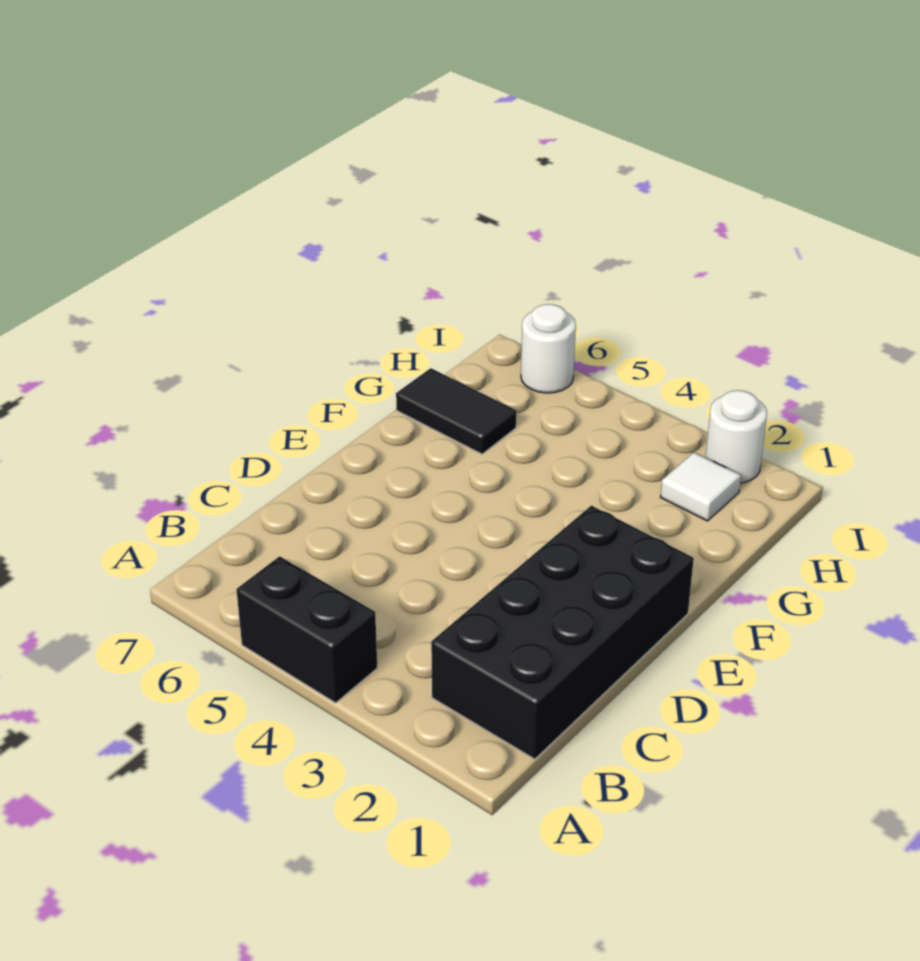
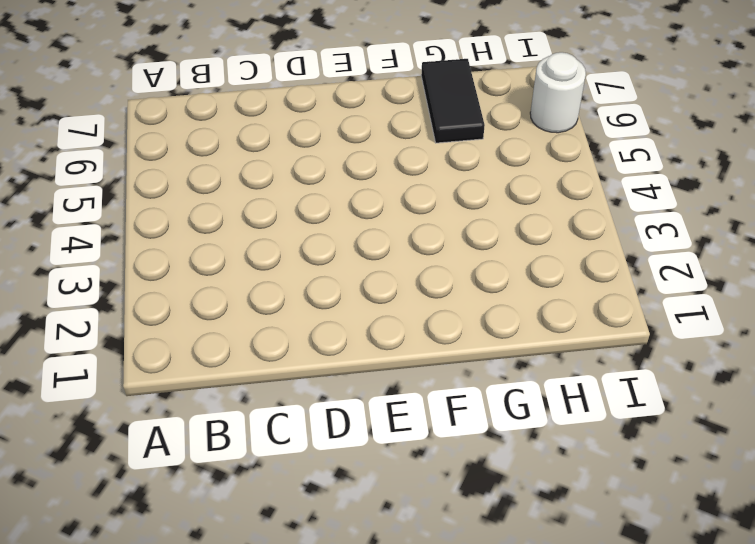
none -> black brick A4:A5 level 1
none -> black brick B1:E2 level 1

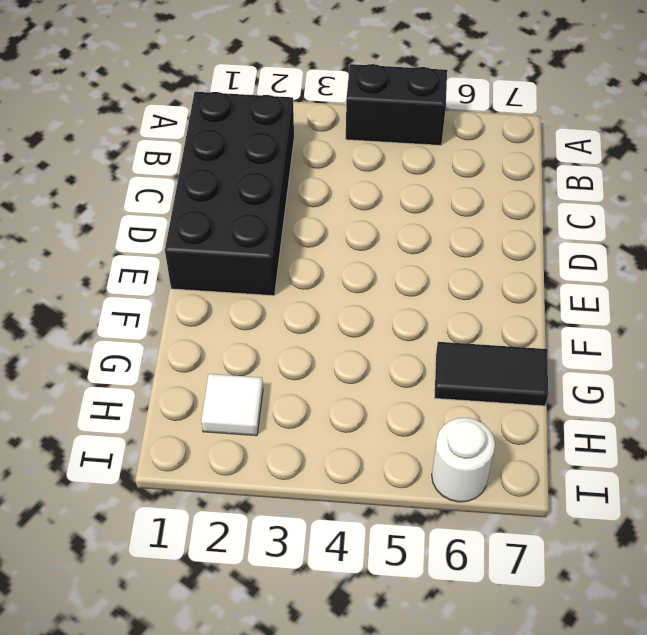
none -> white round brick I2 level 1

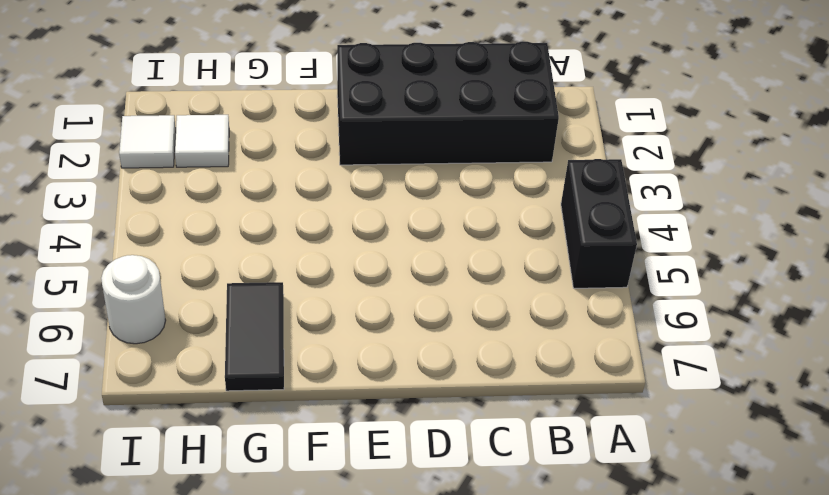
white tile I2 level 1 -> white round brick I2 level 1

